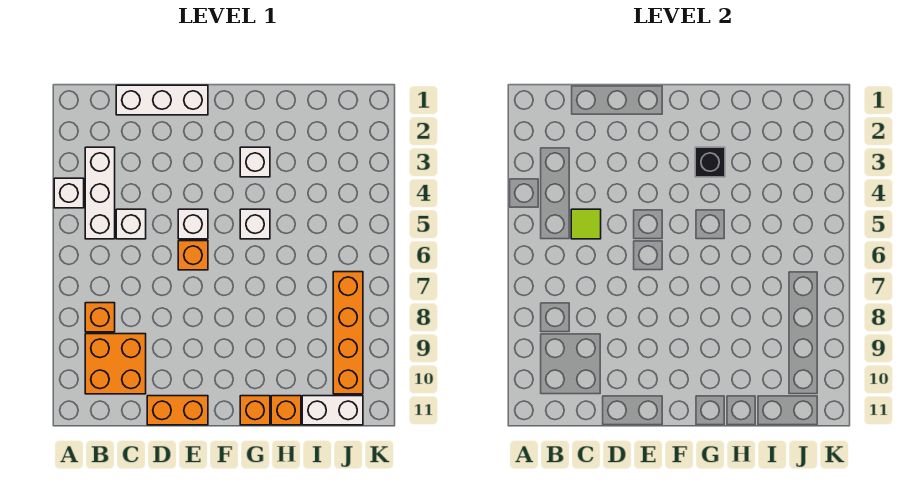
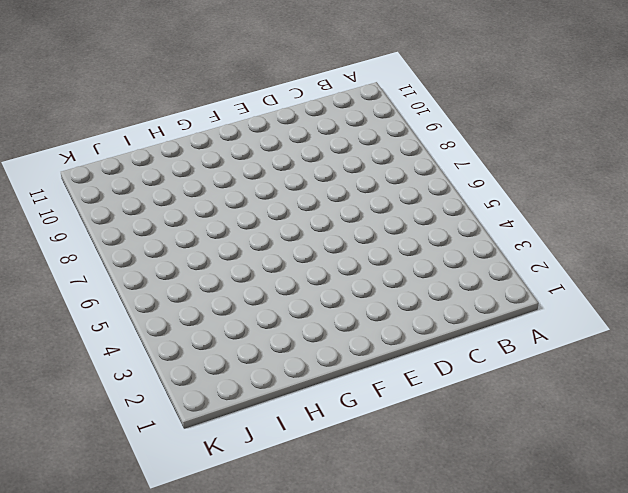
none -> white brick A4 level 1
none -> white brick B3:B5 level 1
none -> orange brick B8 level 1

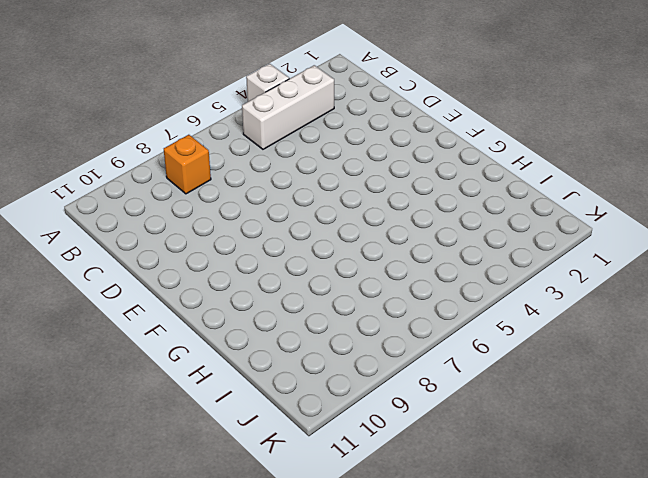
none -> orange brick B9:C10 level 1
none -> white brick C1:E1 level 1
none -> white brick C5 level 1

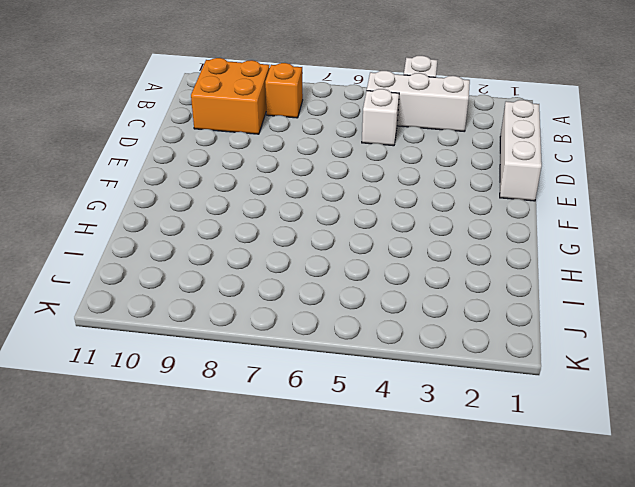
none -> orange brick D11:E11 level 1
none -> white brick E5 level 1
none -> orange brick E6 level 1

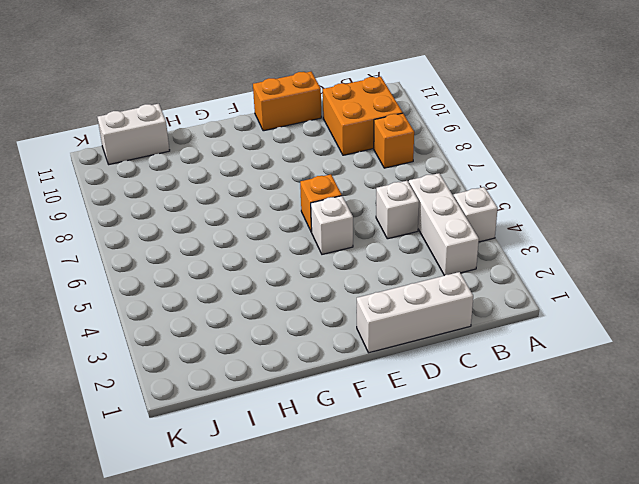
none -> white brick G3 level 1
none -> white brick G5 level 1
none -> orange brick G11 level 1

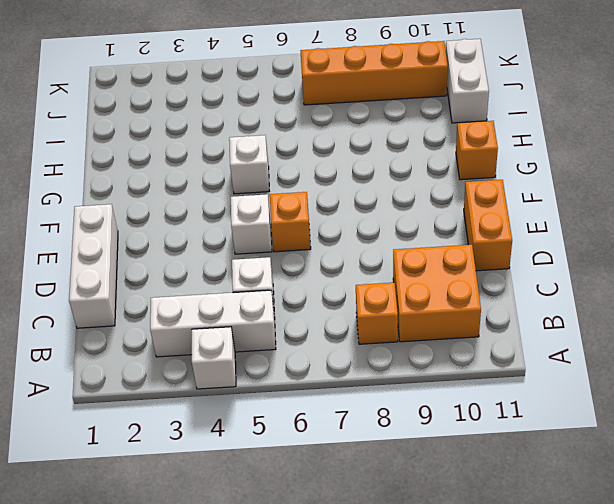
none -> white brick G3 level 1
none -> orange brick H11 level 1
none -> lime tile C5 level 2

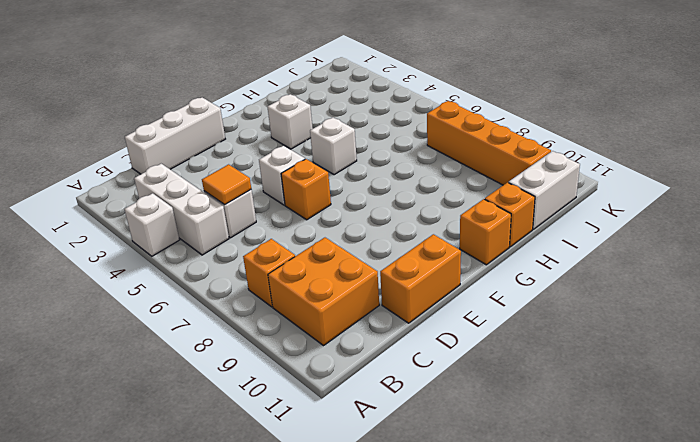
orange tile C5 level 2 -> lime tile C5 level 2
none -> black brick G3 level 2

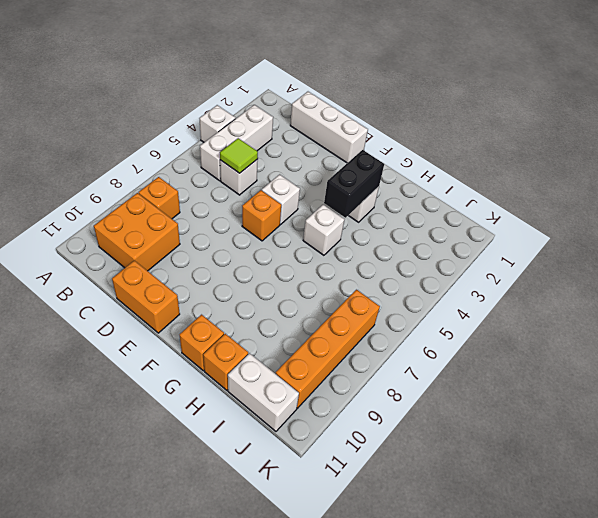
black brick G3:G4 level 2 -> black brick G3 level 2

